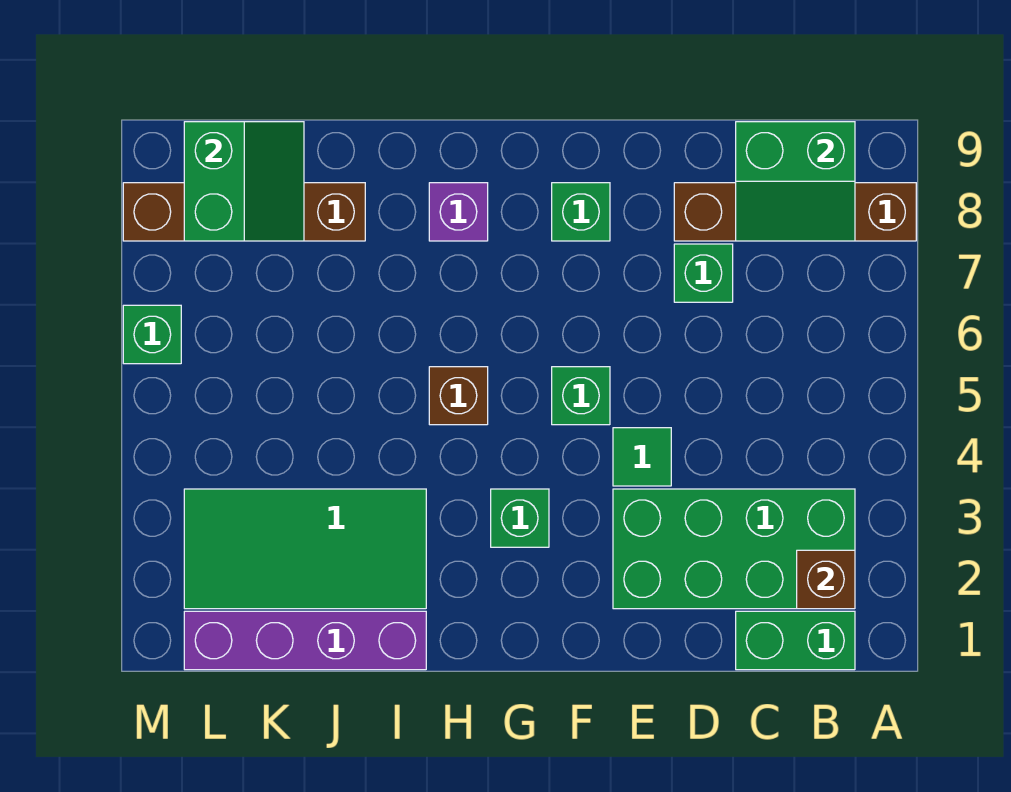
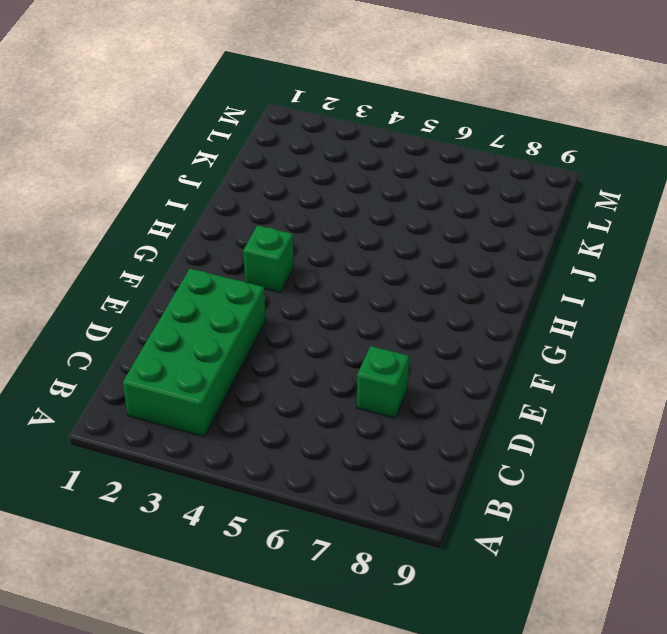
none -> brown brick A8:D8 level 1
none -> green brick B1:C1 level 1
none -> green tile E4 level 1

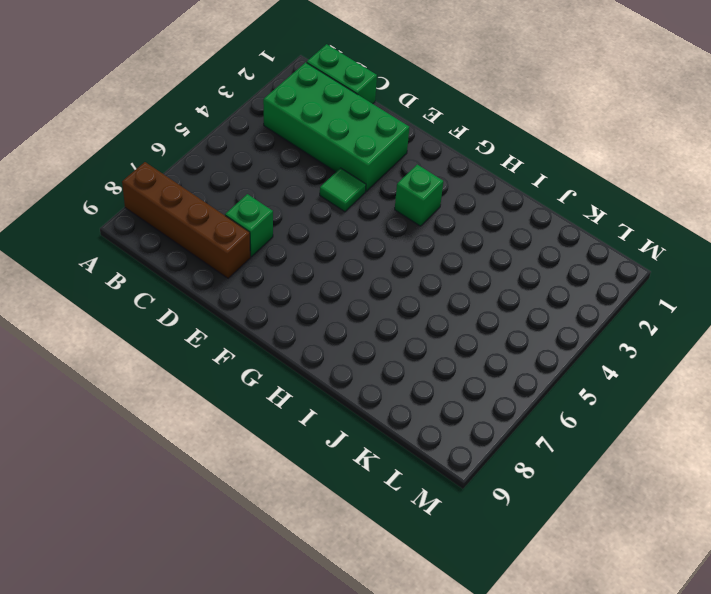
none -> green brick F5 level 1
none -> green brick F8 level 1
none -> brown brick H5 level 1

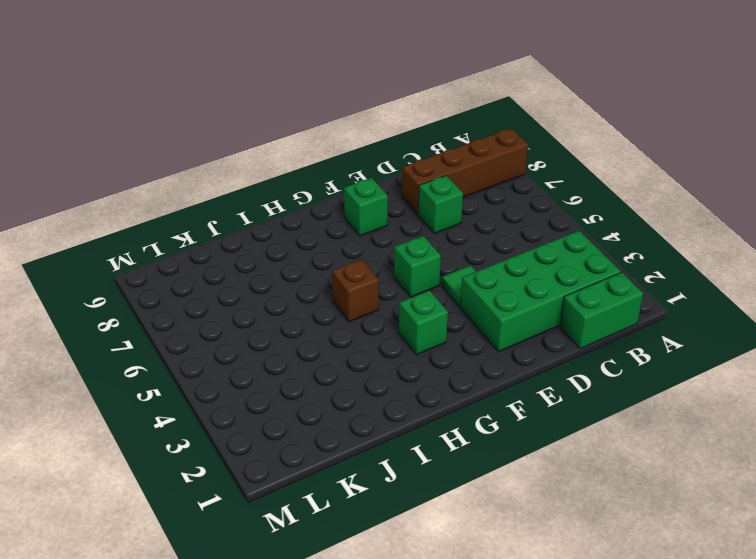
none -> purple brick H8 level 1
none -> purple brick I1:L1 level 1
none -> green tile I2:L3 level 1

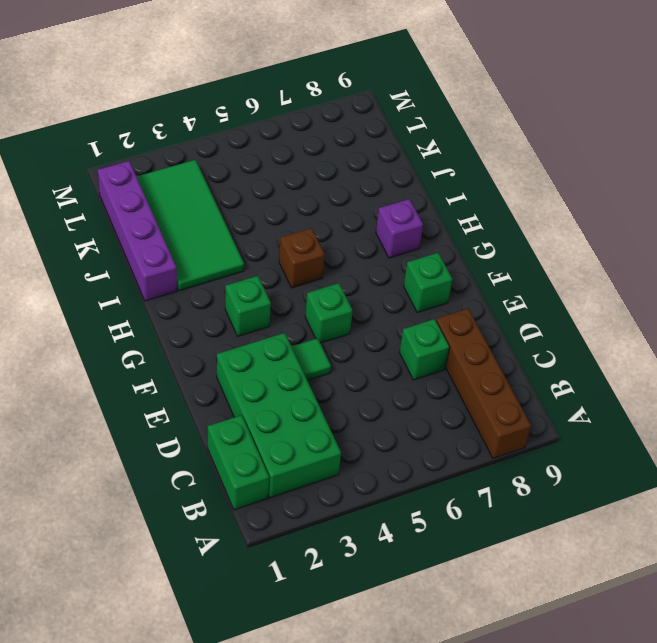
none -> brown brick J8:M8 level 1
none -> green brick M6 level 1
none -> brown brick B2 level 2

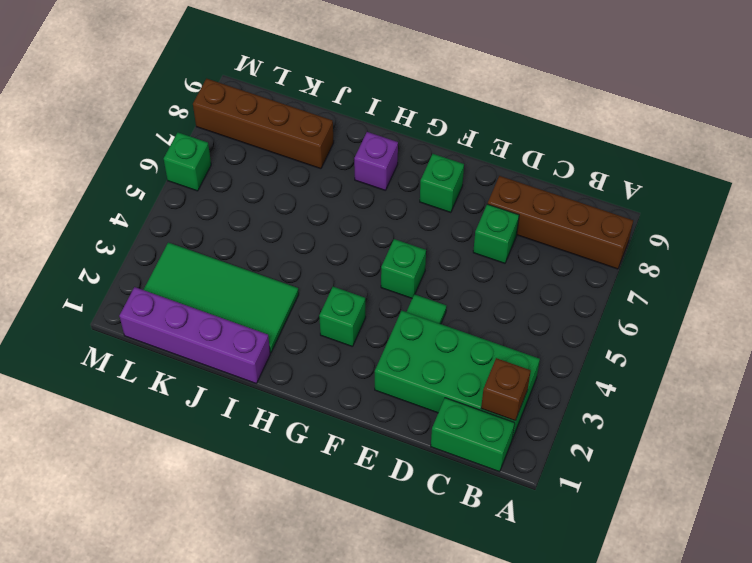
none -> brown brick H5 level 1
none -> green slope B8:C9 level 2 top 9
none -> green slope K8:L9 level 2 top L

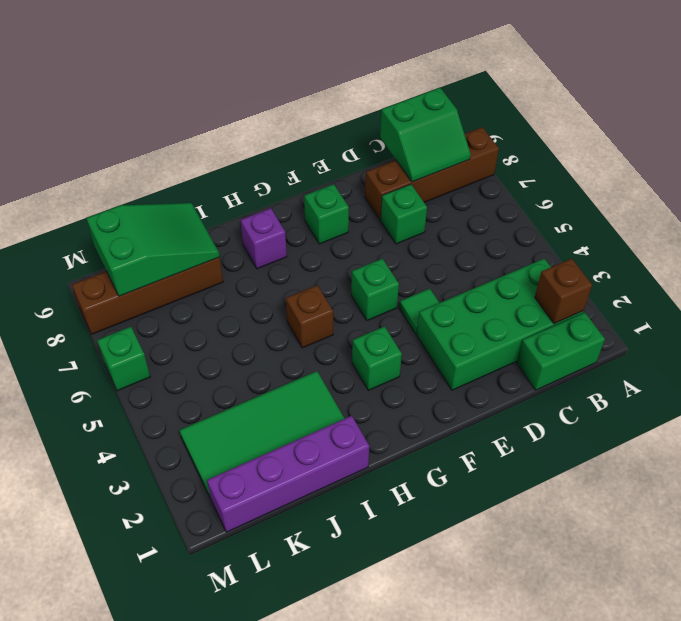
green slope J8:L9 level 2 top L -> green slope K8:L9 level 2 top L

